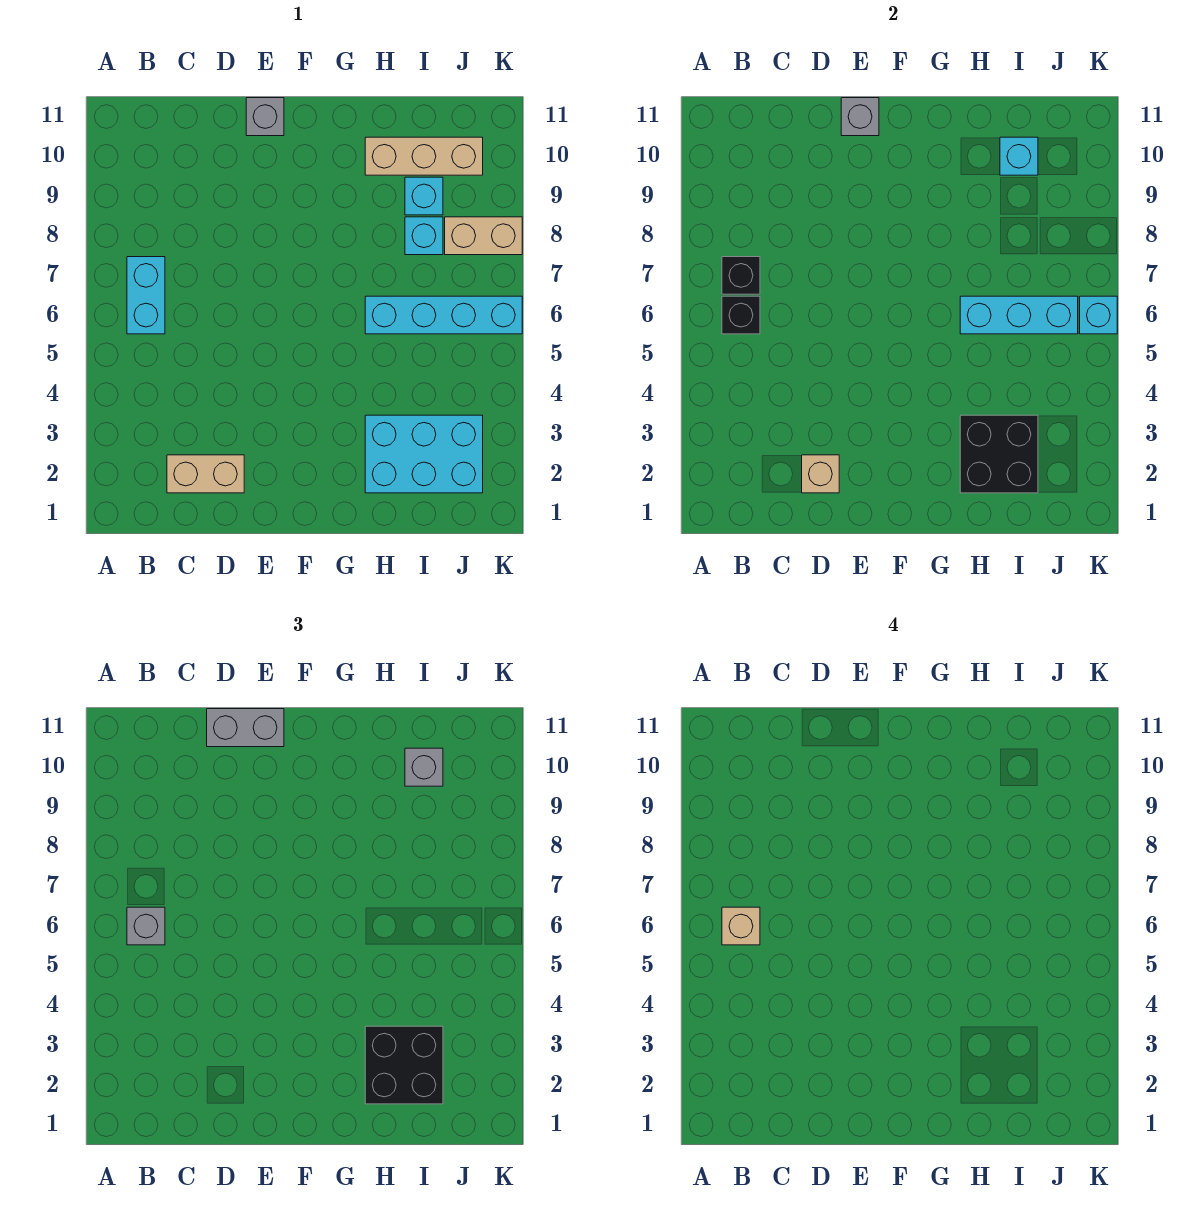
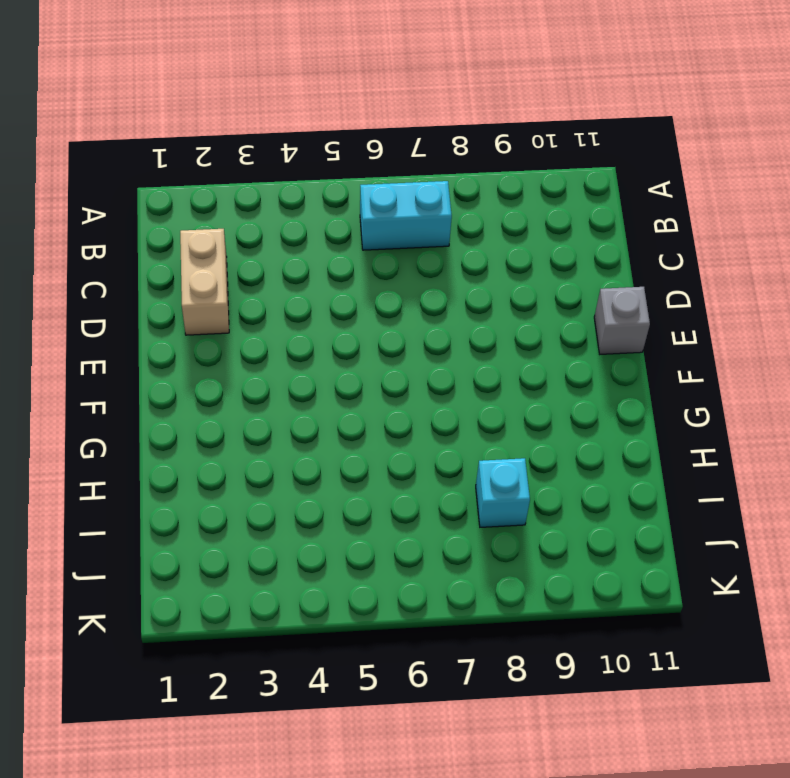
none -> cyan brick H2:J3 level 1
none -> cyan brick H6:K6 level 1
none -> tan brick H10:J10 level 1

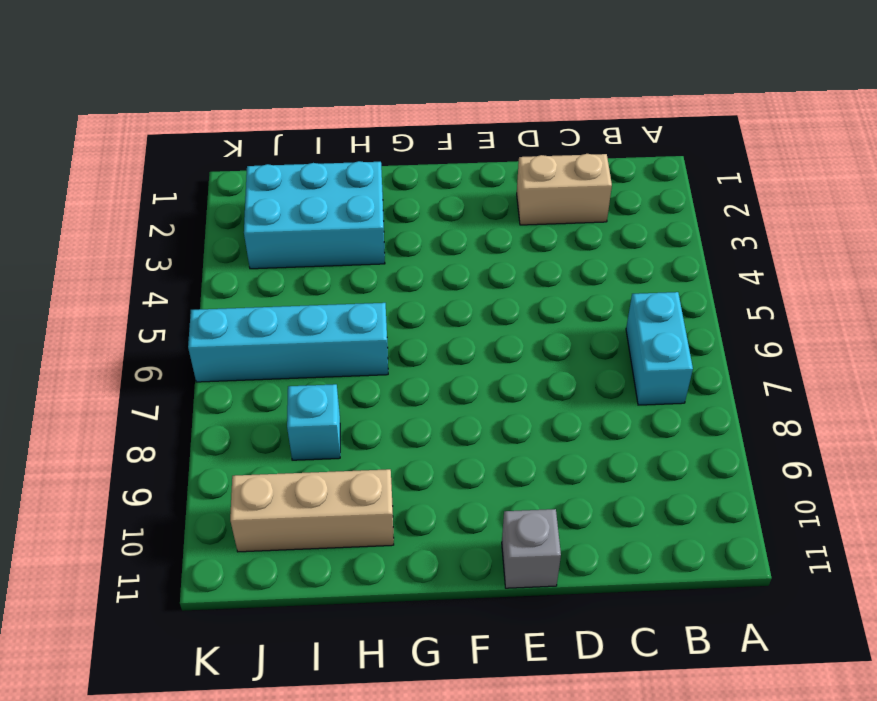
none -> cyan brick I9 level 1
none -> tan brick J8:K8 level 1
none -> black brick B6 level 2

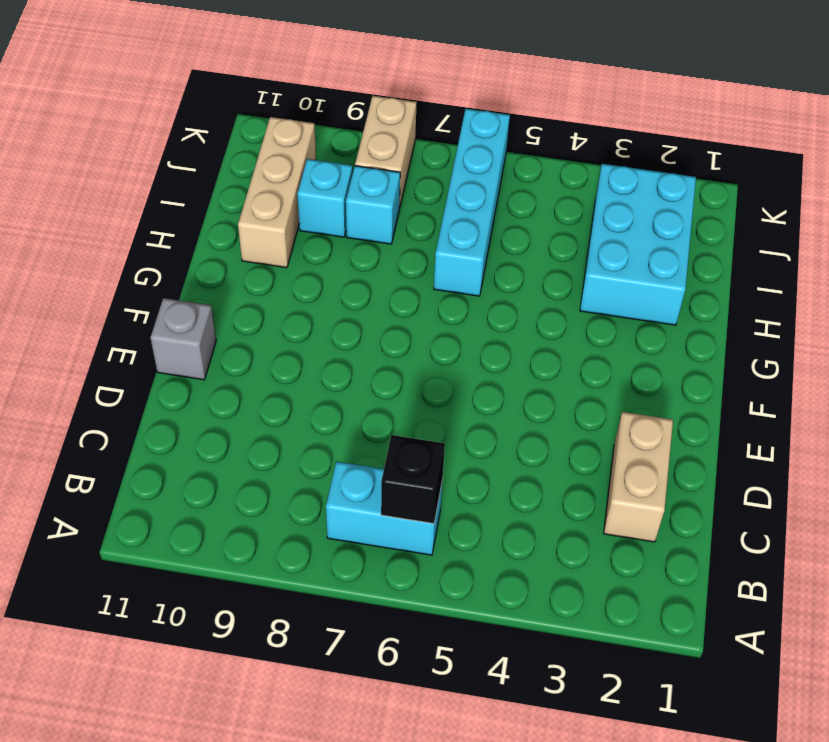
none -> black brick B7 level 2
none -> tan brick D2 level 2
none -> grey brick E11 level 2

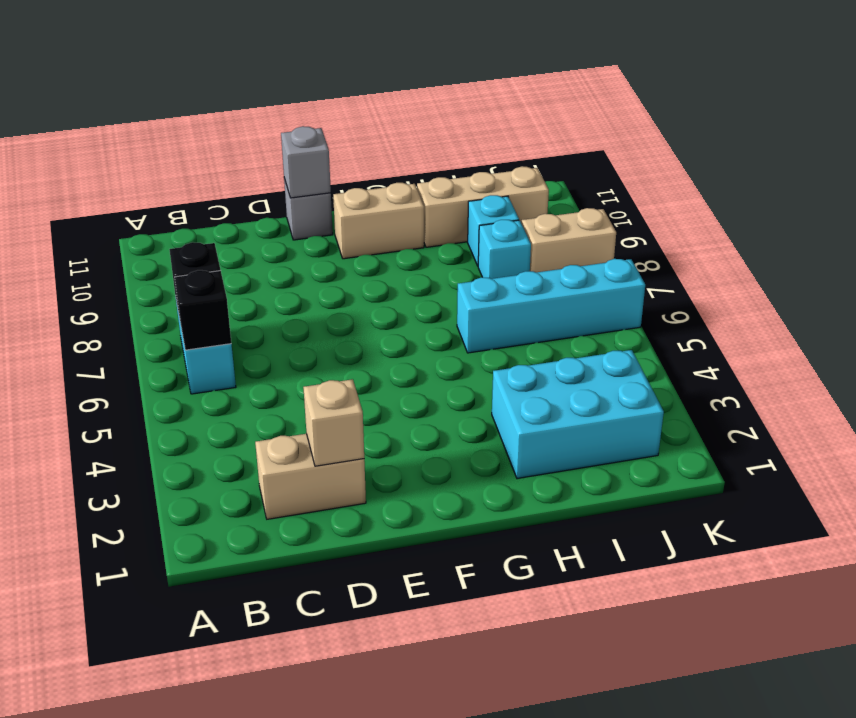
tan brick F10:G10 level 1 -> none
none -> black brick H2:I3 level 2
none -> cyan brick H6:J6 level 2
none -> cyan brick I10 level 2

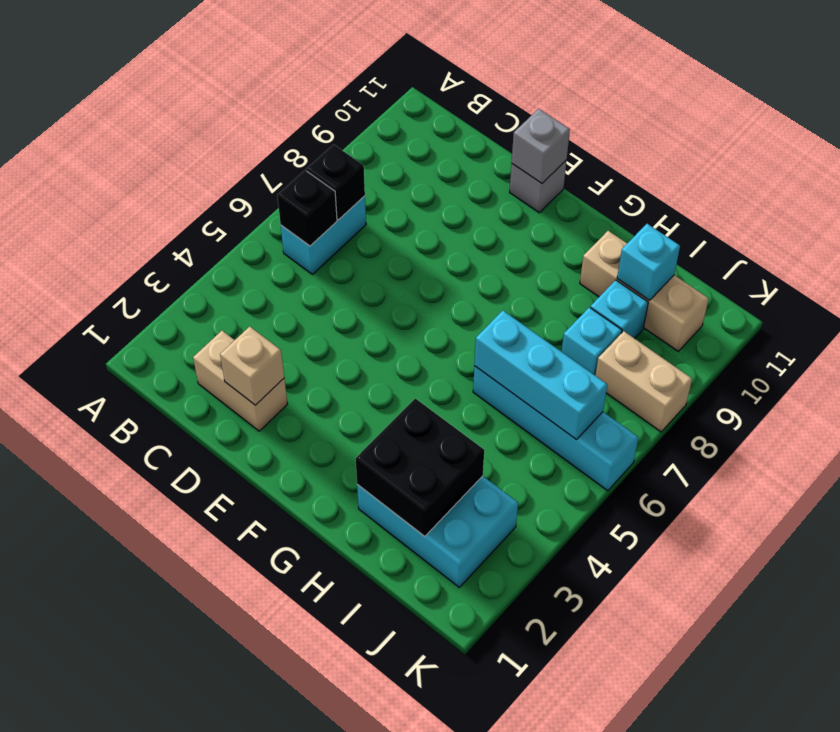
none -> cyan brick K6 level 2
none -> grey brick B6 level 3
none -> grey brick D11:E11 level 3

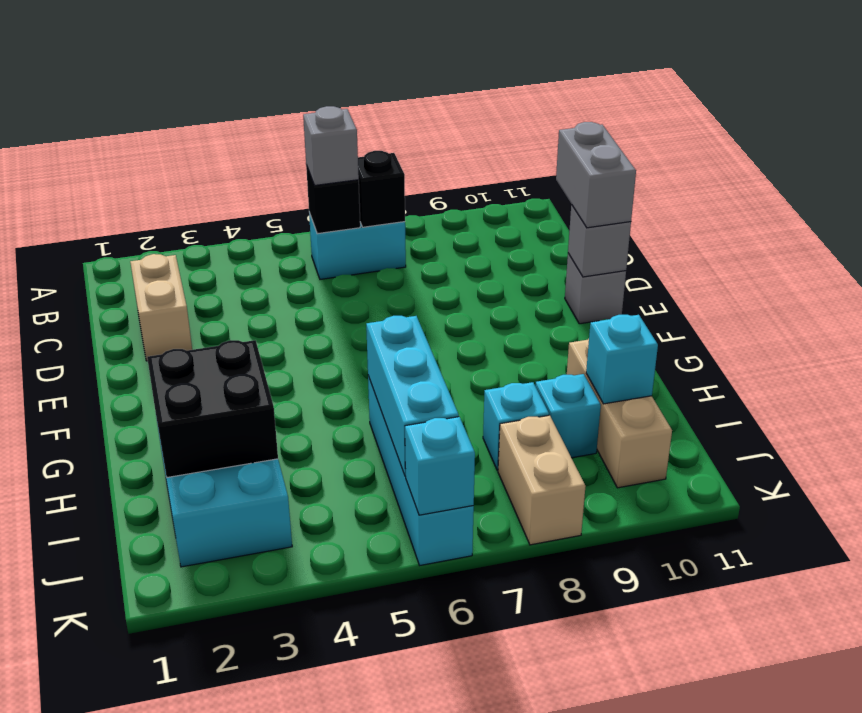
none -> tan brick D2 level 2
none -> black brick H2:I3 level 3
none -> grey brick I10 level 3

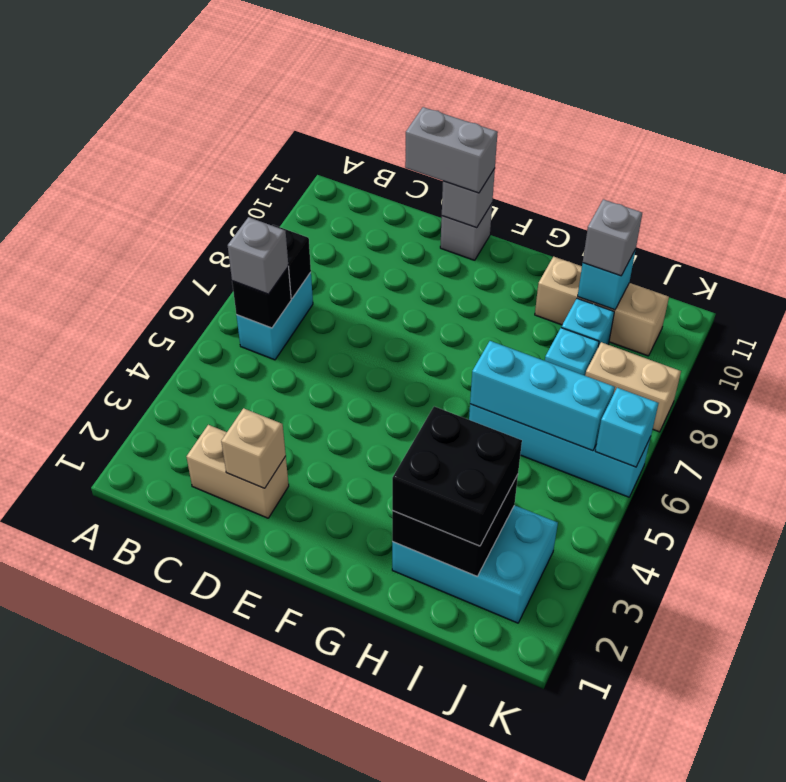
none -> tan brick B6 level 4

